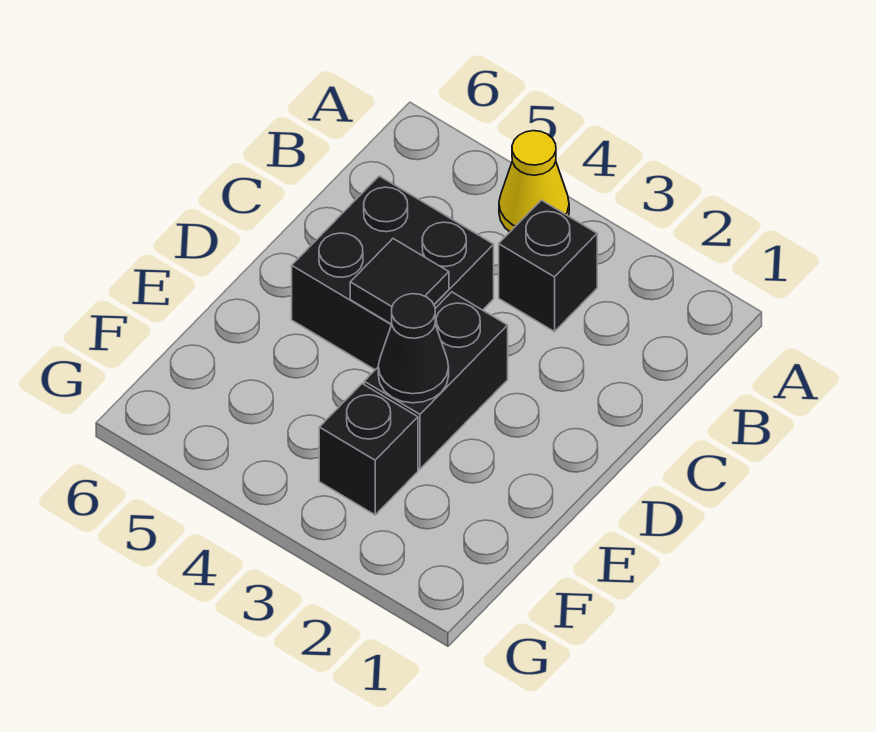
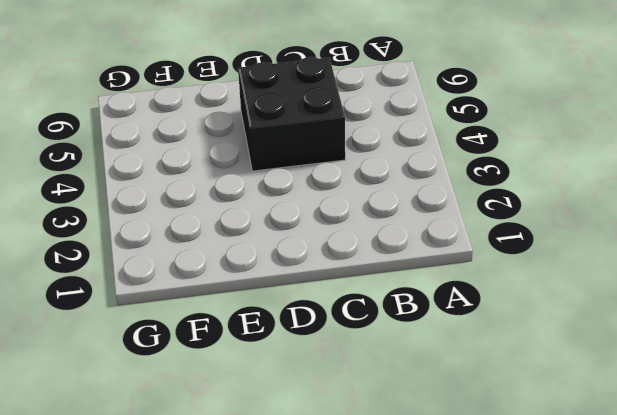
none -> yellow cone A4 level 1
none -> black brick B3 level 1

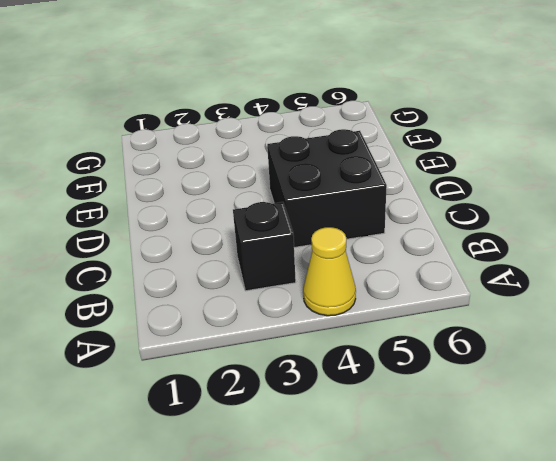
none -> black brick D3:E3 level 1
none -> black brick F3 level 1

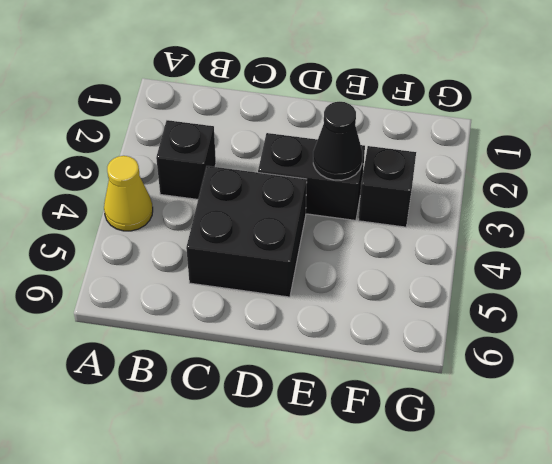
none -> black tile D4 level 2

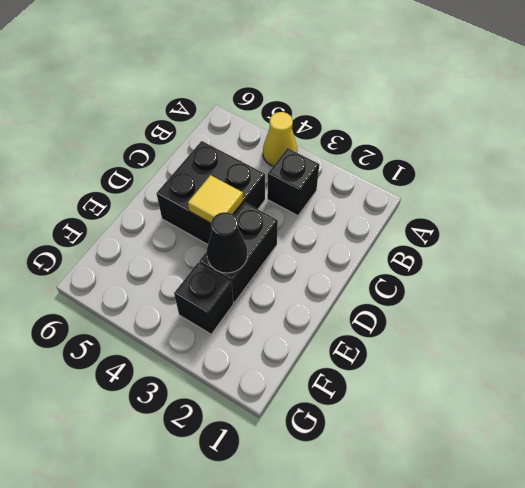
yellow tile D4 level 2 -> black tile D4 level 2

